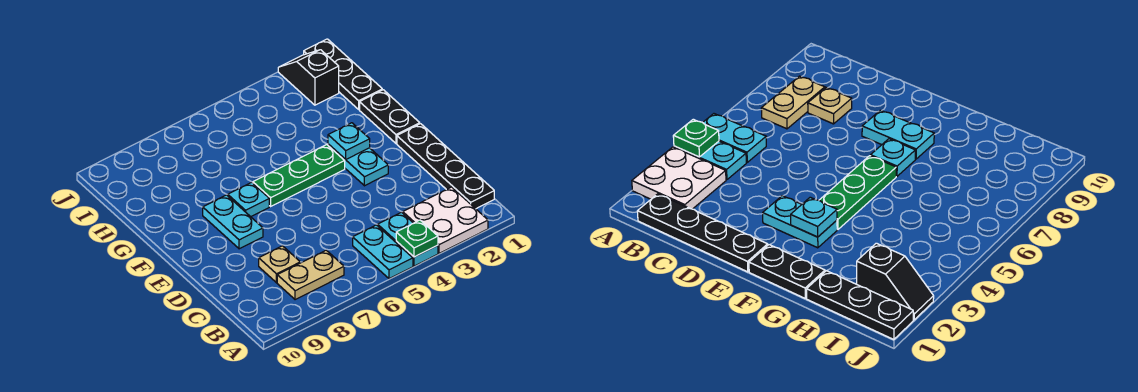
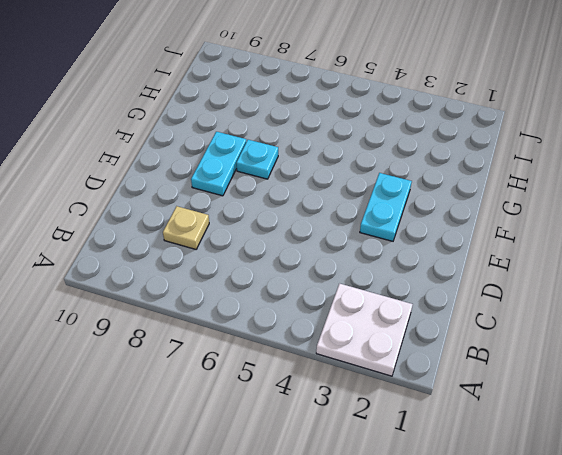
none -> cyan plate A4:B4 level 1
none -> cyan plate A5:B5 level 1
none -> black plate B1:E1 level 1

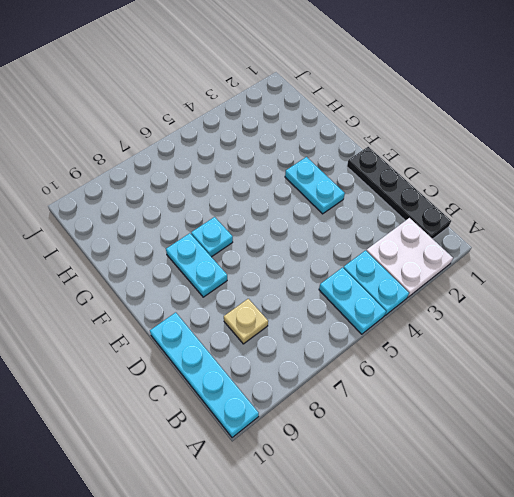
cyan plate A10:D10 level 1 -> none
none -> tan plate B7:B8 level 1
none -> black plate F1:G1 level 1
none -> green plate F4:F6 level 1

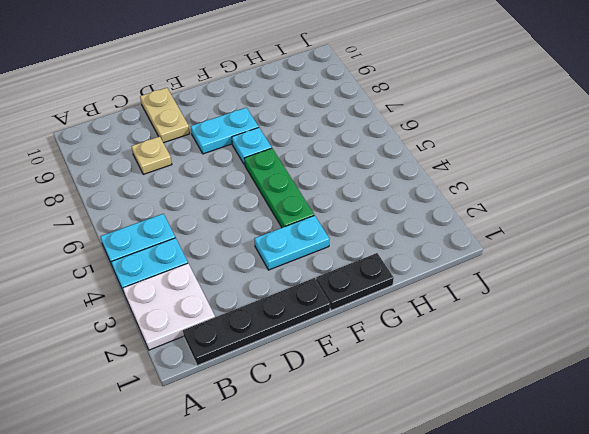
tan plate D9:D10 level 1 -> tan plate B7:B8 level 1
none -> black plate H1:J1 level 1
none -> black slope I2:J2 level 1 top I
none -> green plate A4 level 2

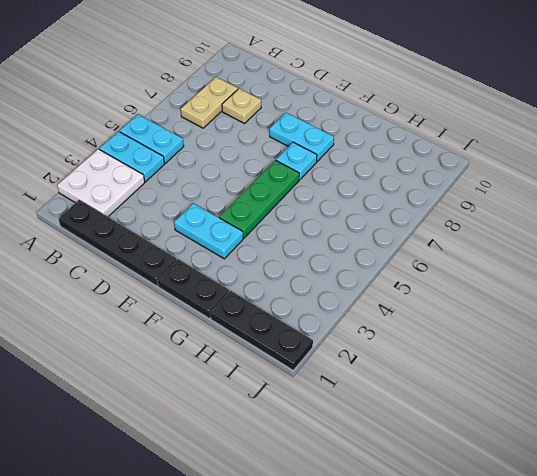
none -> black slope I2:J2 level 1 top I
none -> green plate A4 level 2
none -> cyan plate F3 level 2

